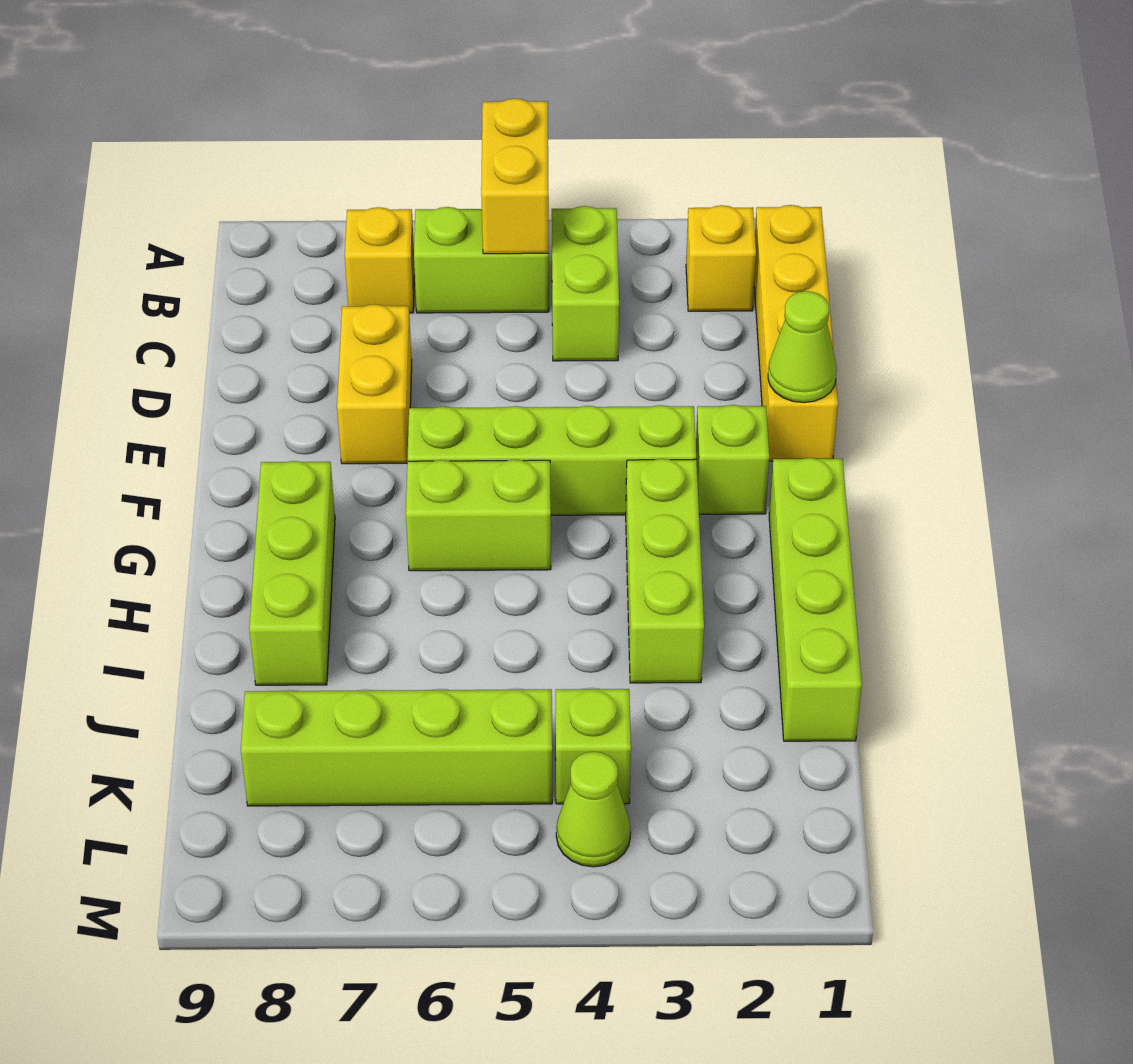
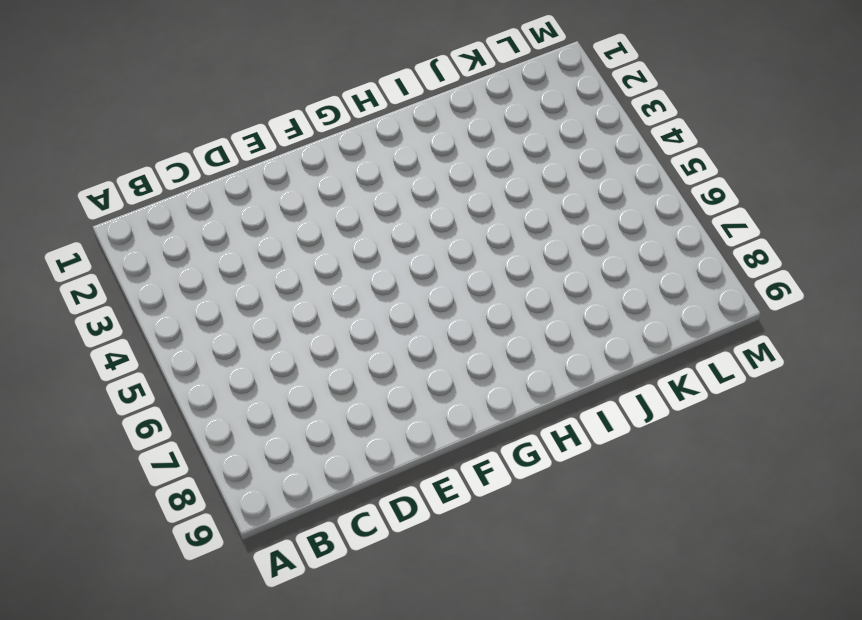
none -> yellow brick B1:E1 level 1
none -> yellow brick B2 level 1
none -> lime brick B4:C4 level 1

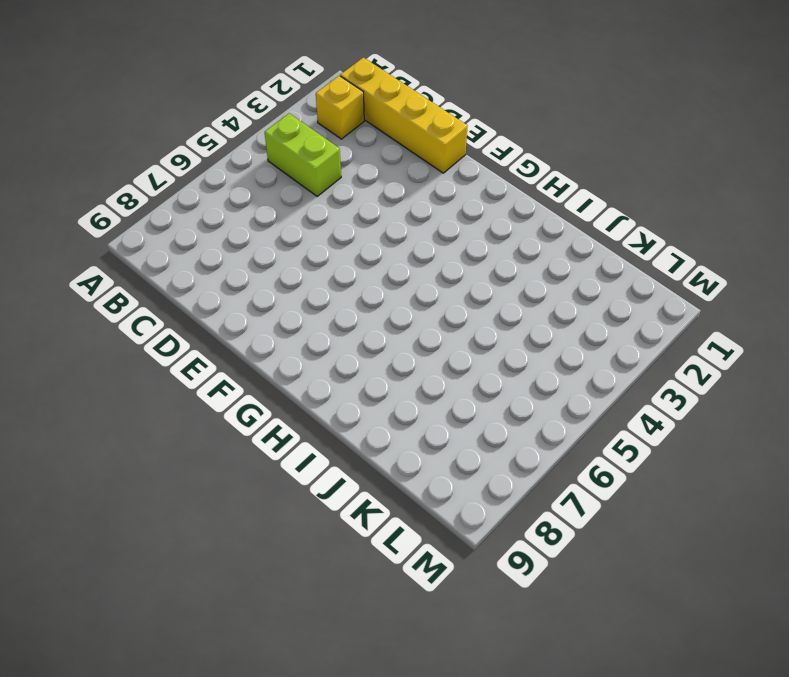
none -> lime brick B5:B6 level 1
none -> yellow brick B7 level 1
none -> yellow brick D7:E7 level 1

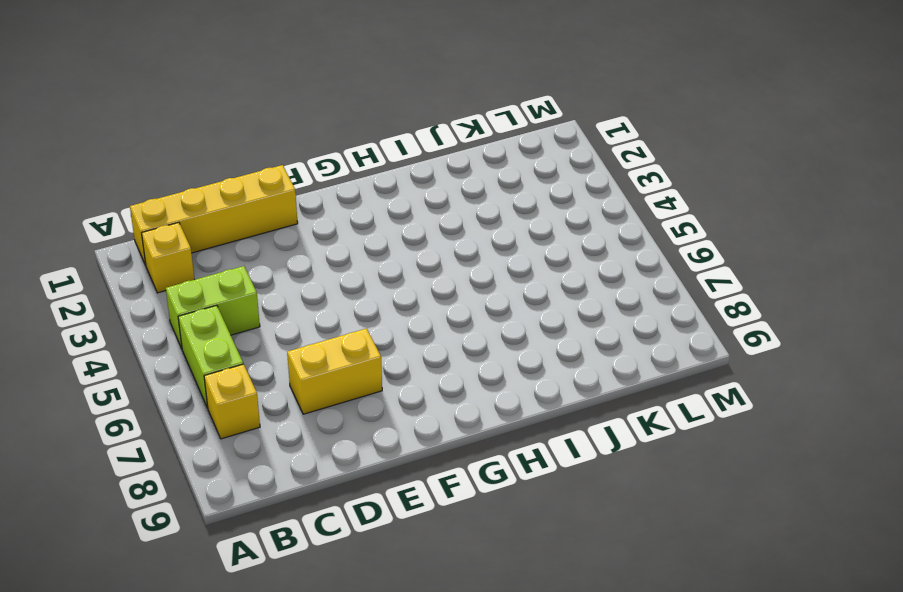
none -> lime brick F2 level 1
none -> lime brick F3:F6 level 1
none -> lime brick G1:J1 level 1

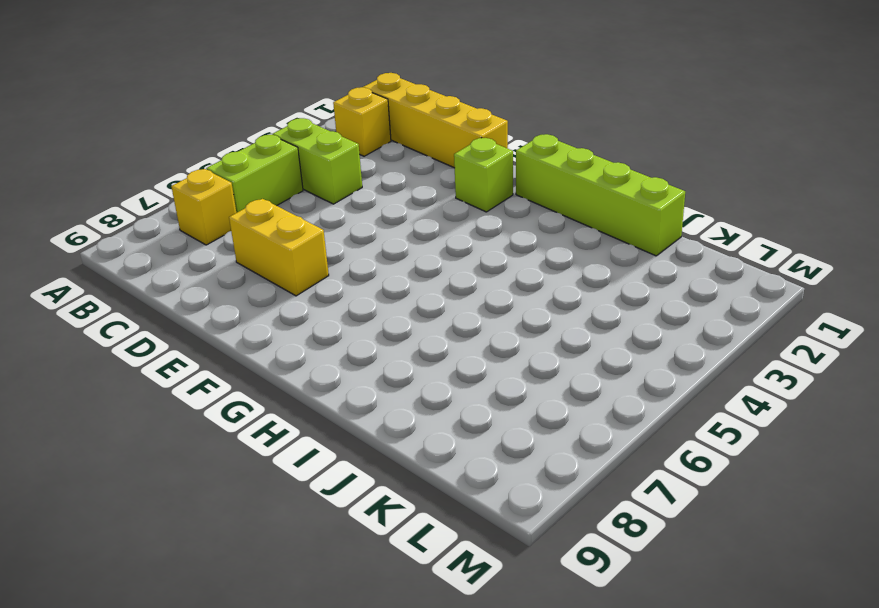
none -> lime brick F3:F6 level 1
none -> lime brick G3:I3 level 1
none -> lime brick G5:G6 level 1

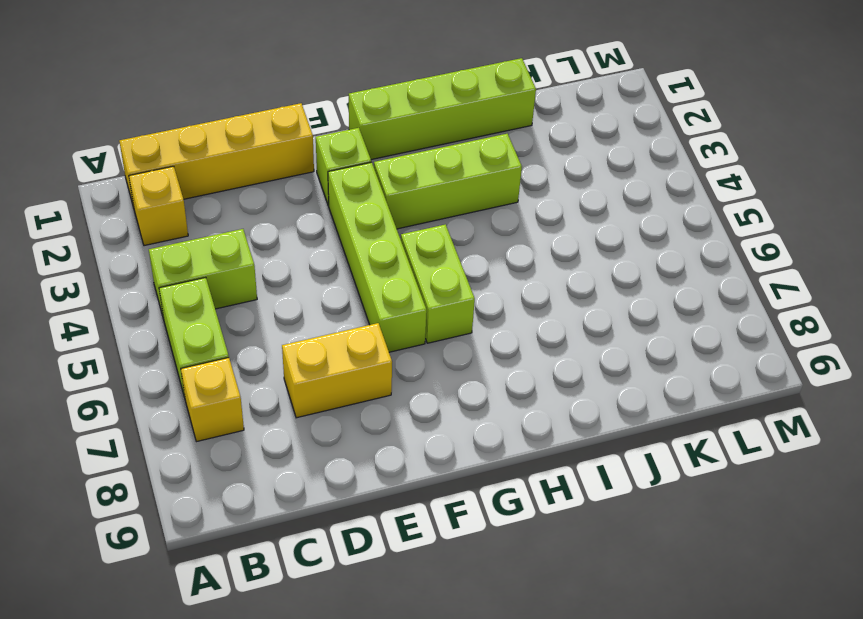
none -> lime brick G8:I8 level 1
none -> lime brick K4 level 1
none -> lime brick K5:K8 level 1

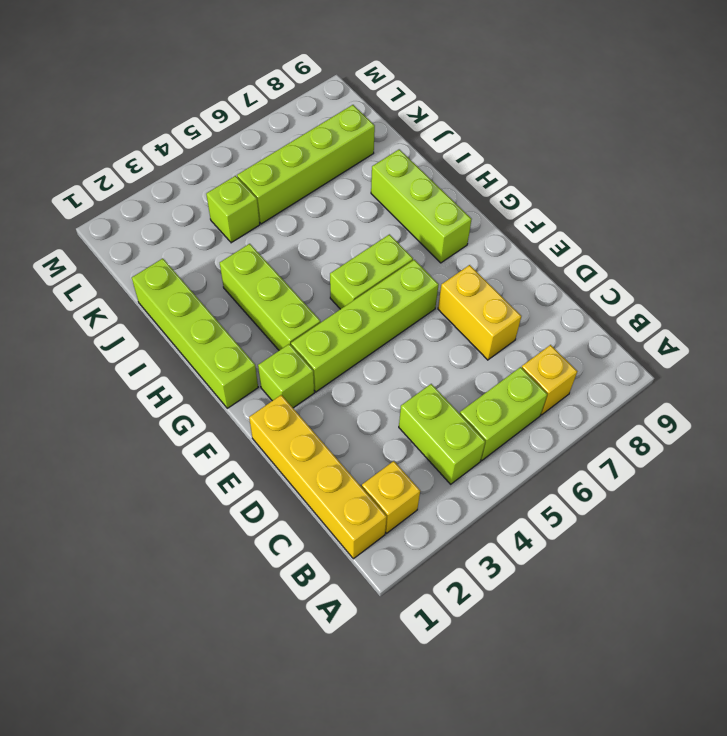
none -> lime cone L4 level 1
none -> yellow brick A5:B5 level 2
none -> lime cone E1 level 2

